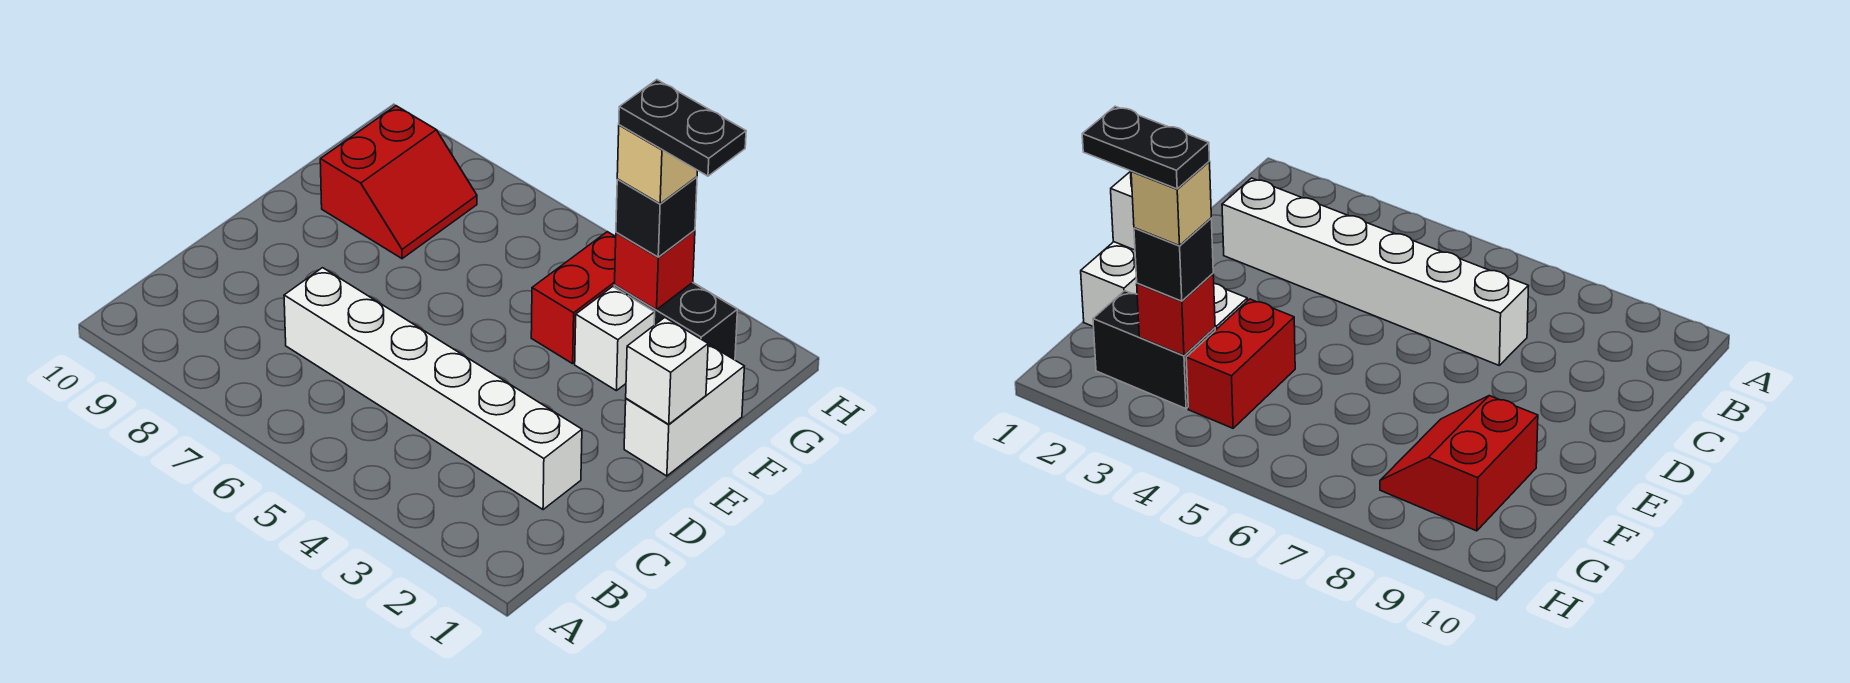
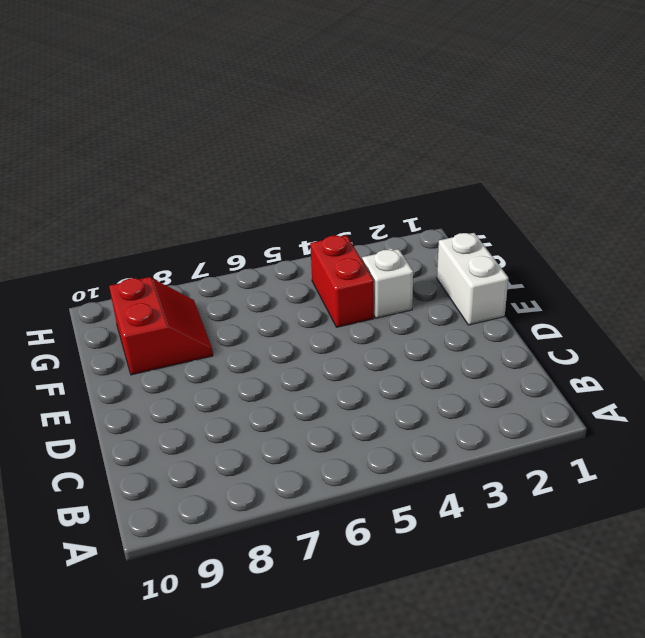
none -> white brick C2:C7 level 1
none -> black brick G2:G3 level 1

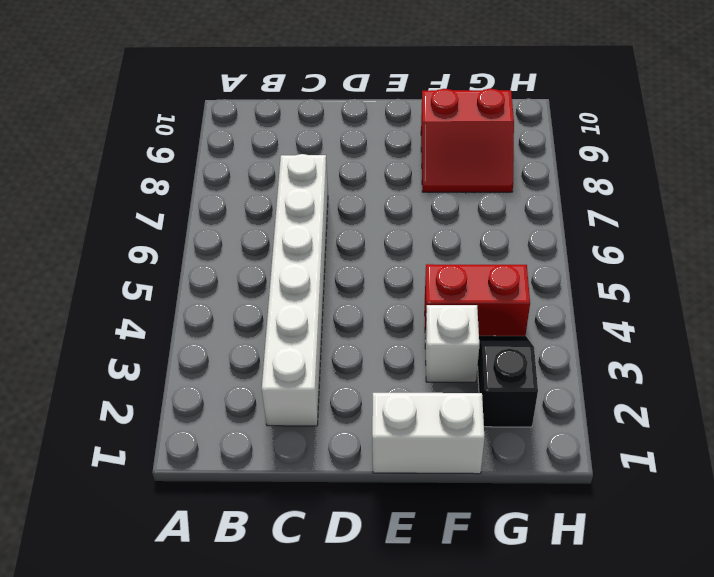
black slope G2:G3 level 1 top 2 -> black brick G2:G3 level 1
none -> white brick E1 level 2
none -> red brick G3 level 2

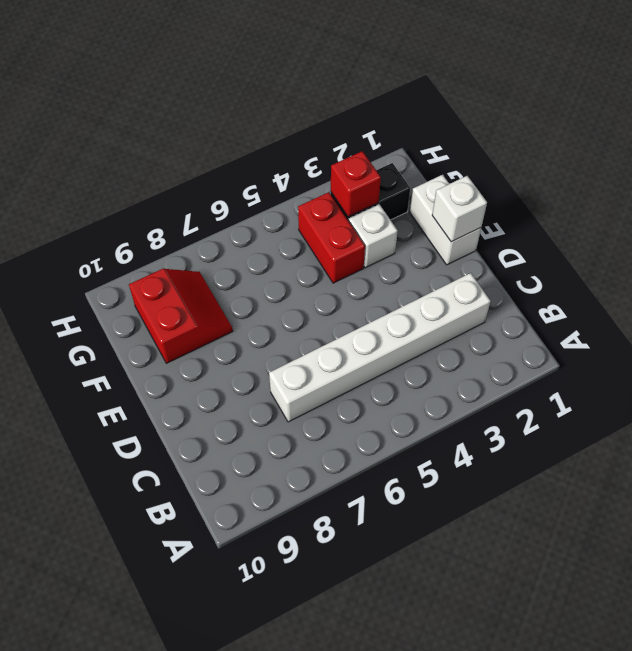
none -> black brick G3 level 3
none -> tan brick G3 level 4

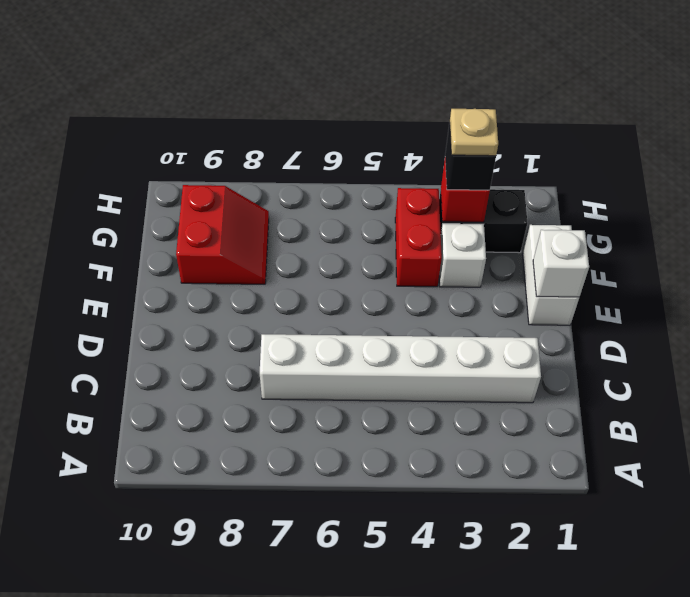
tan plate G3 level 4 -> tan brick G3 level 4
none -> black plate G2:G3 level 5

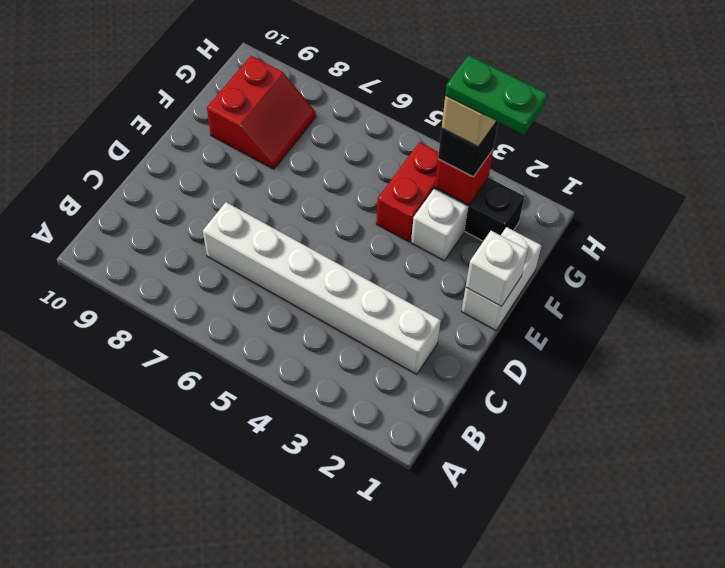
green plate G2:G3 level 5 -> black plate G2:G3 level 5

